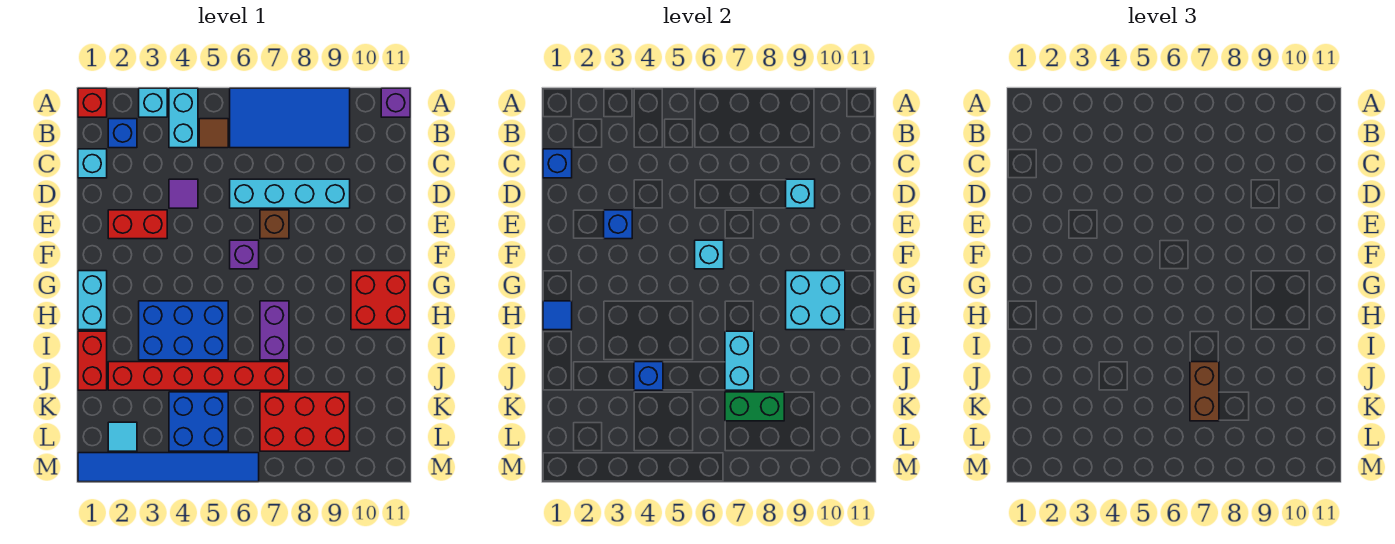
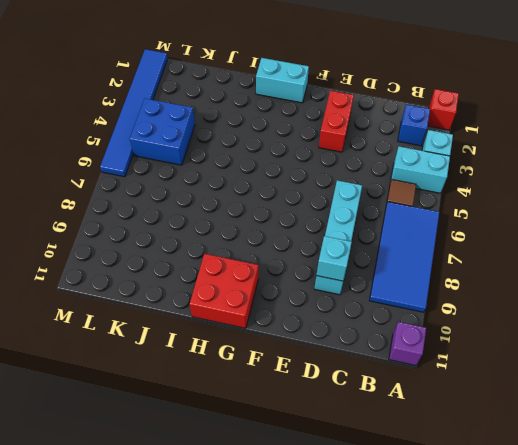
none -> cyan brick C1 level 1
none -> purple tile D4 level 1
none -> brown brick E7 level 1
none -> purple brick F6 level 1

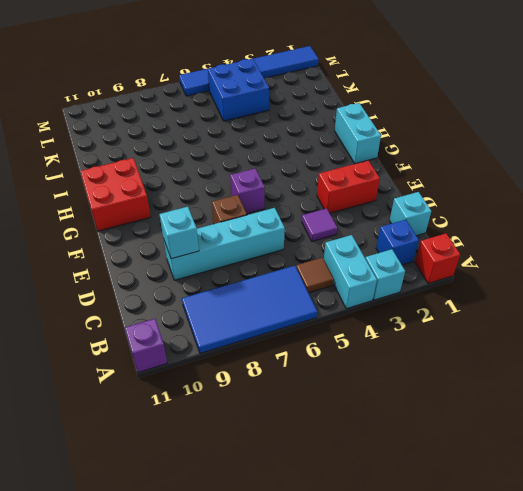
none -> blue brick H3:I5 level 1
none -> purple brick H7:I7 level 1
none -> red brick I1:J1 level 1
none -> red brick J2:J7 level 1

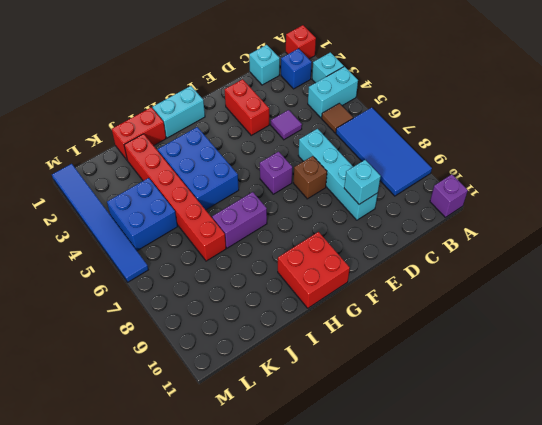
none -> red brick K7:L9 level 1
none -> cyan tile L2 level 1
none -> blue brick C1 level 2
none -> blue brick E3 level 2

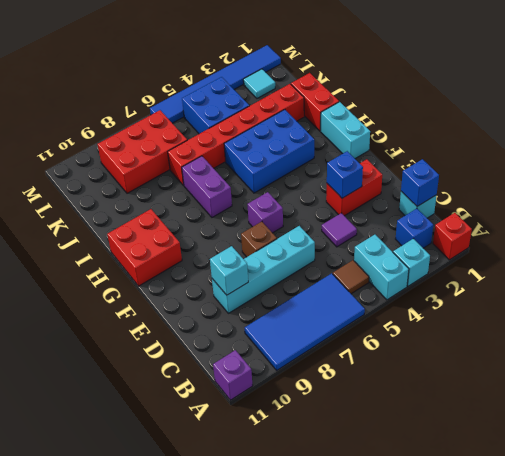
none -> cyan brick F6 level 2
none -> cyan brick G9:H10 level 2
none -> blue tile H1 level 2
none -> cyan brick I7:J7 level 2

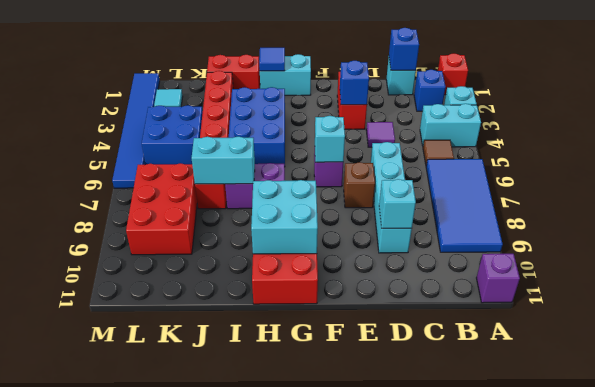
none -> blue brick J4 level 2
none -> green brick K7:K8 level 2
none -> brown brick J7:K7 level 3

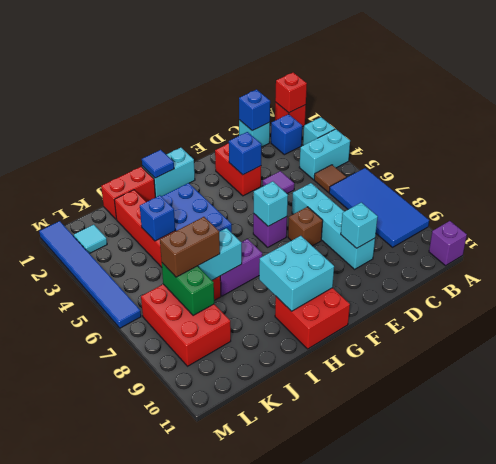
red brick A1 level 2 -> none
none -> blue brick K4:L5 level 1

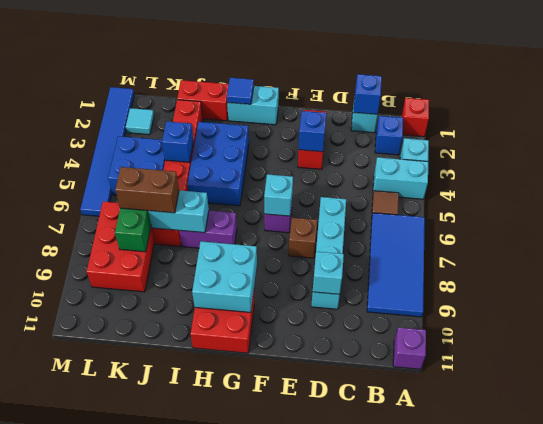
none -> purple tile D4 level 1

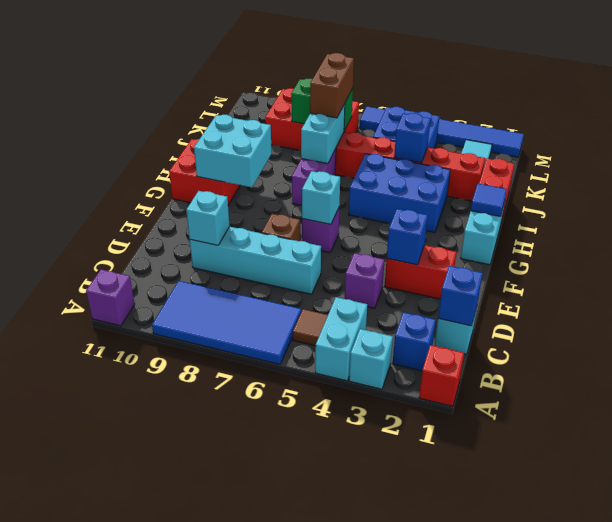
purple brick D4 level 1 -> purple tile D4 level 1

